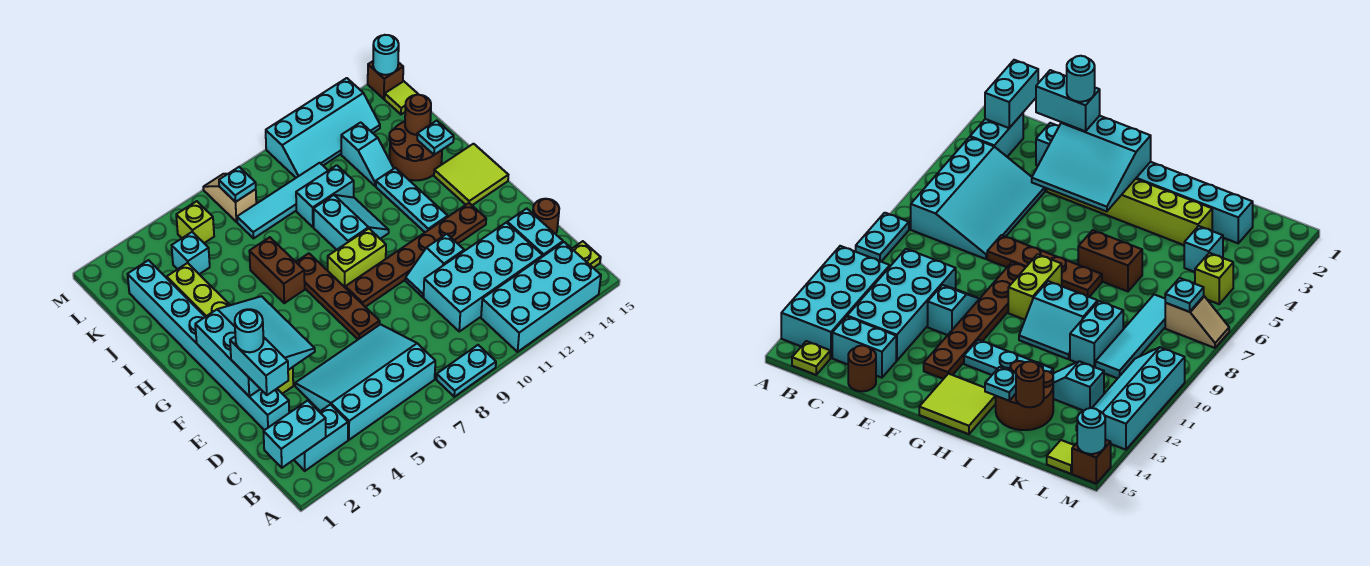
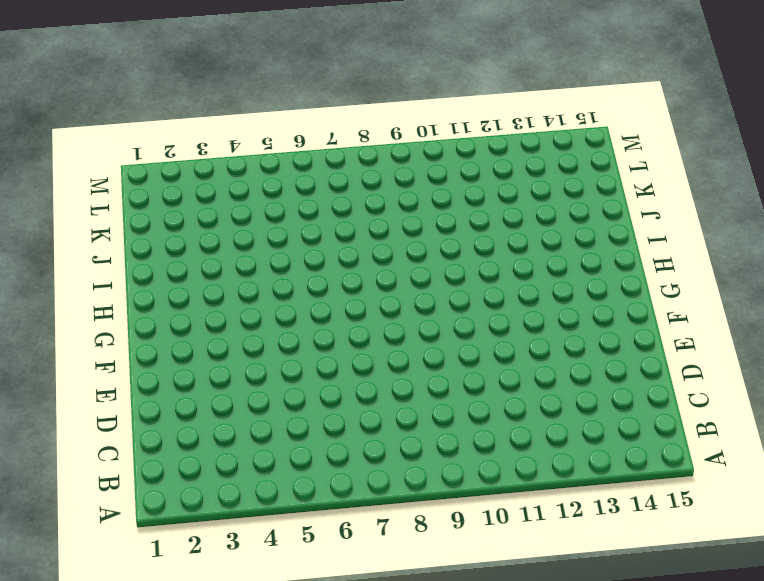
none -> cyan plate A8:A9 level 1
none -> cyan brick A11:B14 level 1
none -> cyan brick B2:B3 level 1
none -> cyan slope B4:D7 level 1 top B

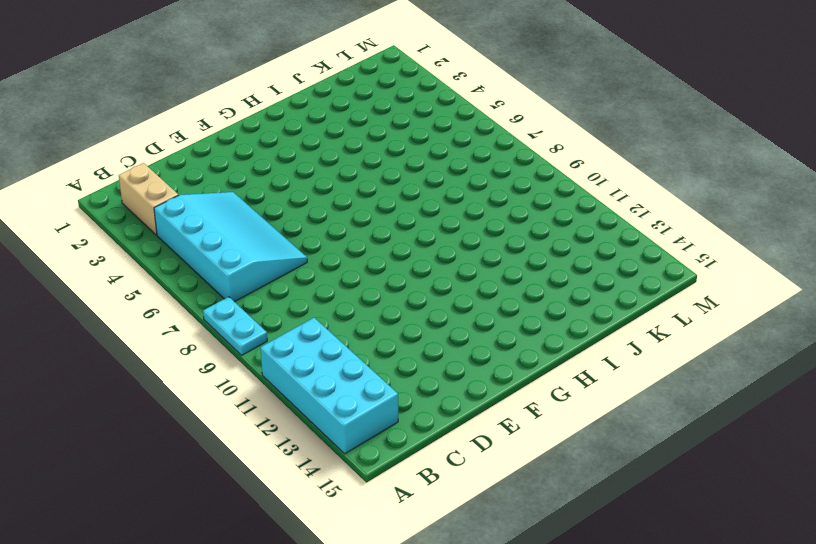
tan brick B2:B3 level 1 -> cyan brick B2:B3 level 1
none -> lime plate B15 level 1
none -> cyan brick C10:D13 level 1
none -> cyan brick C14:D14 level 1
none -> cyan brick D2:K2 level 1

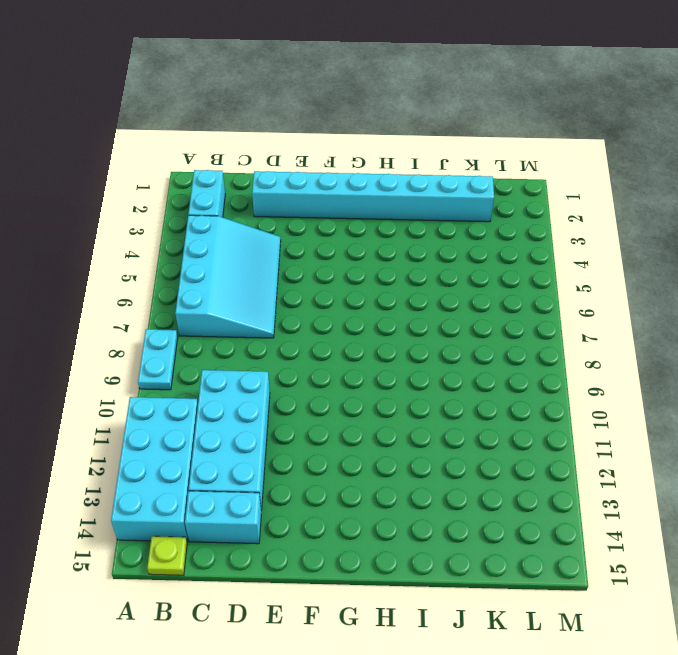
none -> brown round brick D15 level 1
none -> lime brick E3:J3 level 1
none -> brown plate E7:H7 level 1
none -> cyan slope E10:E11 level 1 top 11

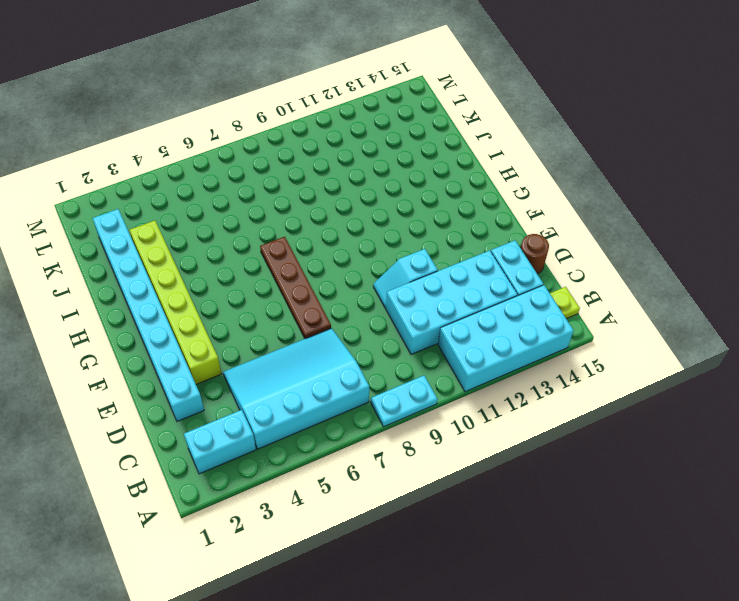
none -> brown plate F8:F13 level 1
none -> lime brick G8:G9 level 1
none -> cyan plate G12:I12 level 1
none -> lime tile G14:H15 level 1

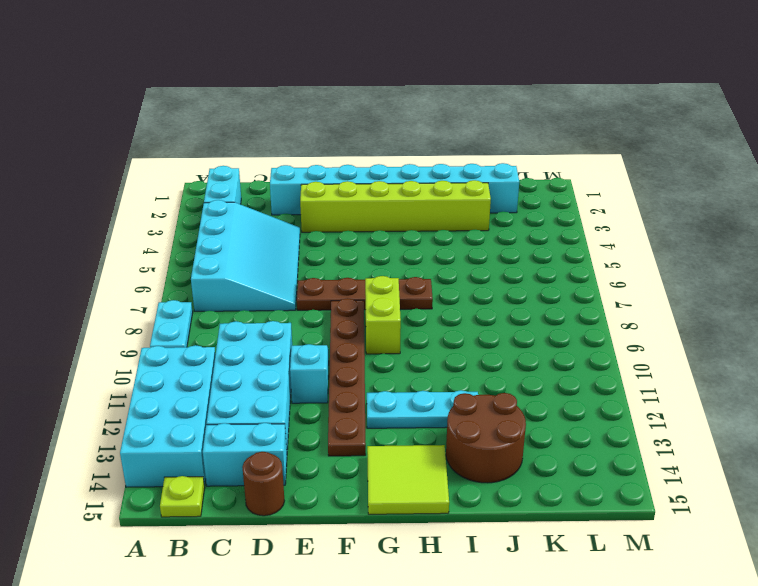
none -> brown brick H6:I6 level 1
none -> cyan slope H9:I10 level 1 top 9
none -> cyan brick J9:J10 level 1
none -> cyan slope J12:K12 level 1 top K

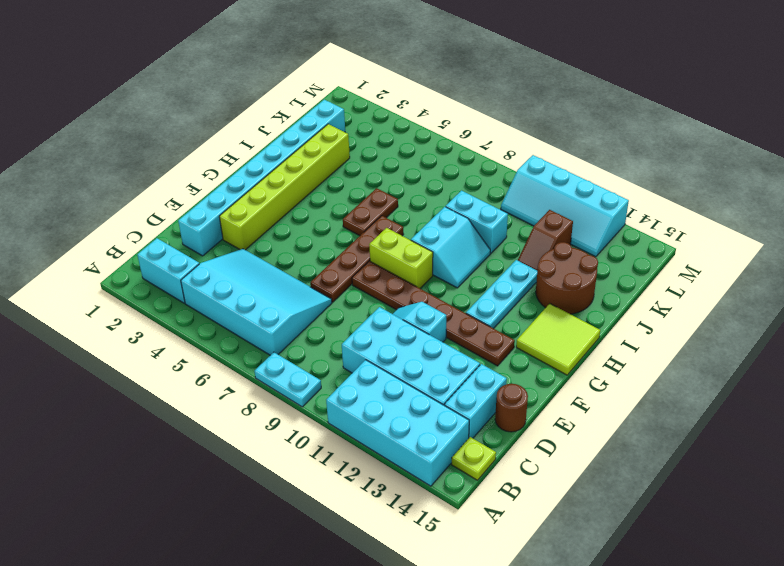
brown plate H6:I6 level 1 -> brown brick H6:I6 level 1
brown slope J12:K12 level 1 top K -> cyan slope J12:K12 level 1 top K
none -> cyan brick K4 level 1
none -> cyan tile K7:K10 level 1
none -> lime brick L5 level 1
none -> tan slope L7:M7 level 1 top L

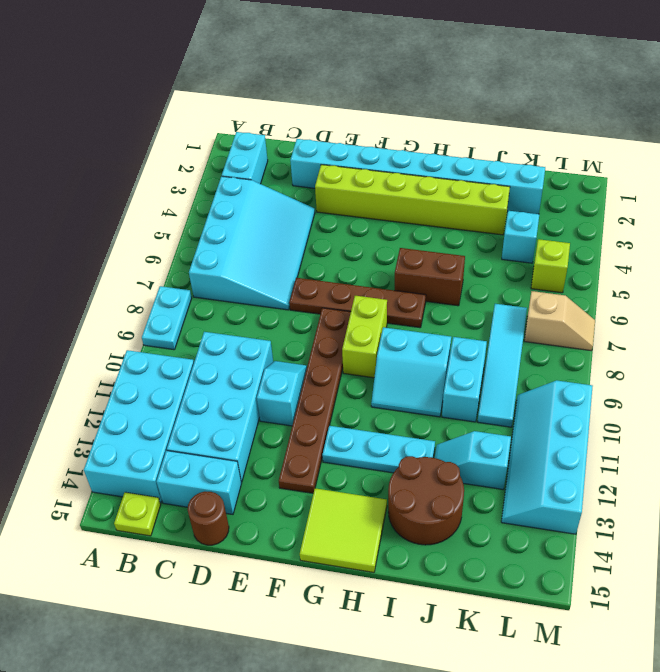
none -> lime tile L15 level 1
none -> brown brick M15 level 1
none -> cyan brick B1:B2 level 2
none -> cyan slope E2:G4 level 2 top 2

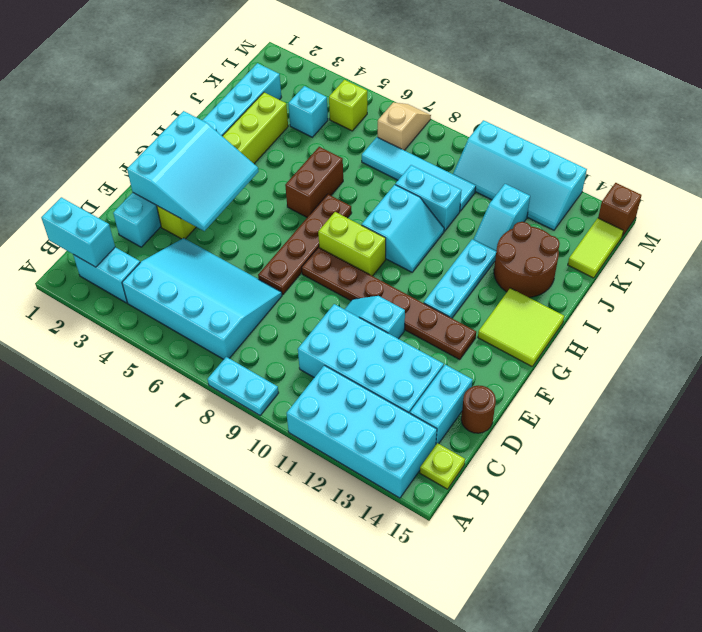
lime tile K15:L15 level 1 -> lime tile L15 level 1
none -> cyan plate I14 level 2
none -> brown round brick J14 level 2
none -> cyan plate L7 level 2
none -> cyan round brick M15 level 2

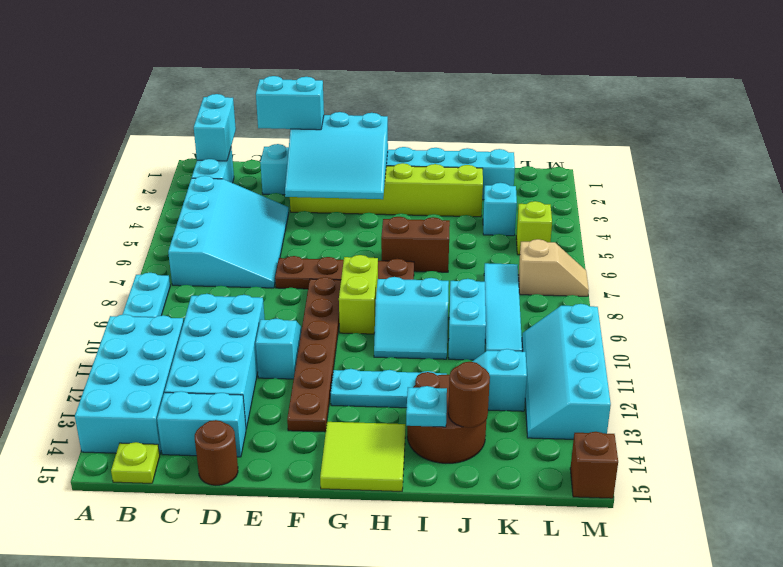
none -> lime tile L15 level 1
none -> cyan plate L7 level 2
none -> cyan round brick M15 level 2
none -> cyan round brick E2 level 4

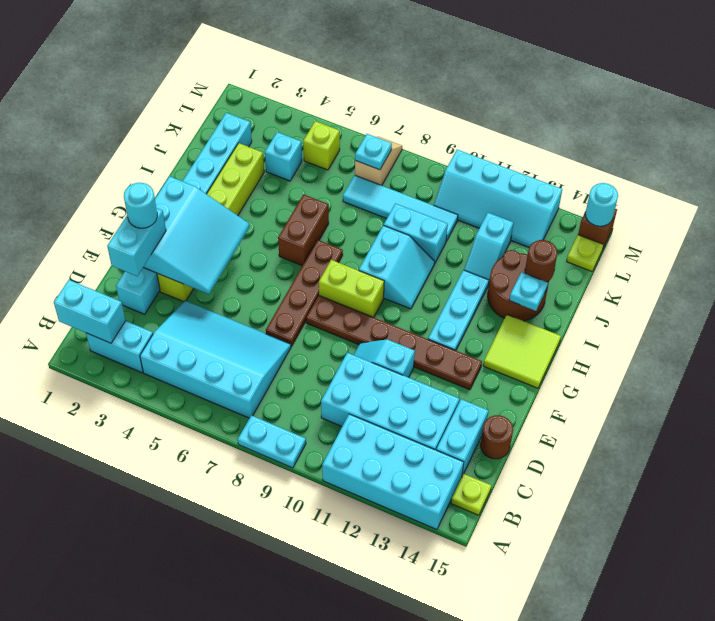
lime plate L15 level 1 -> lime tile L15 level 1

